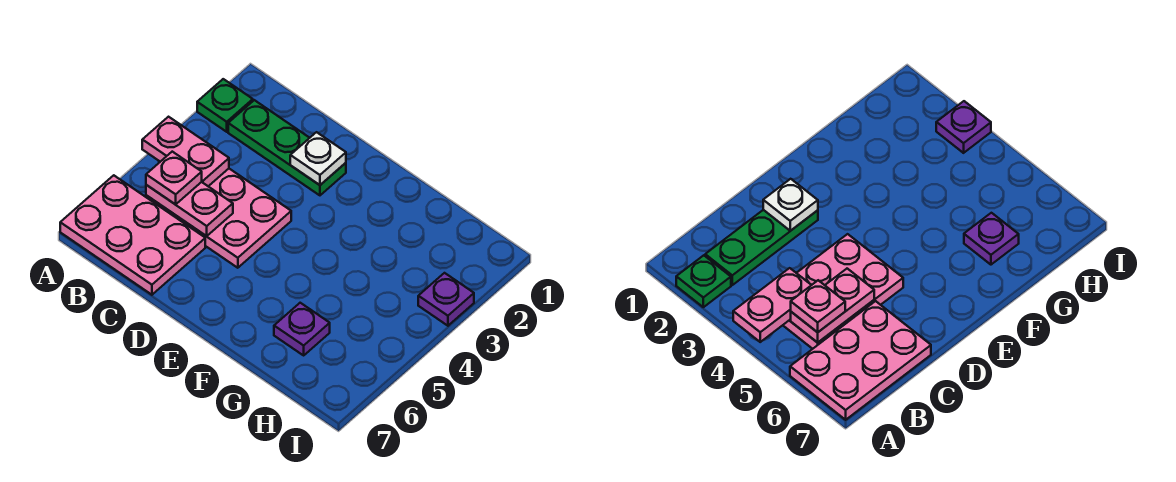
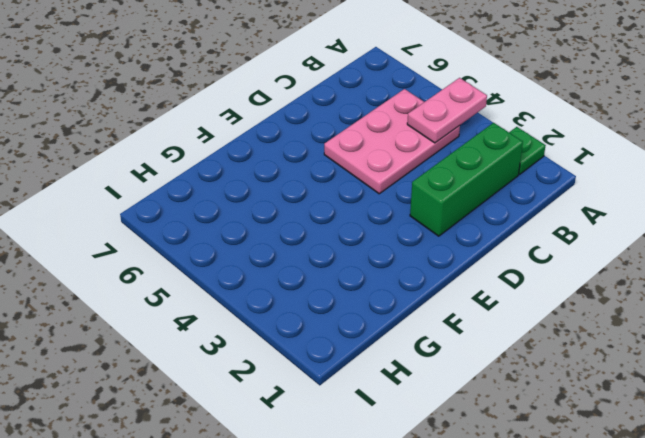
green brick B2:D2 level 1 -> green plate B2:D2 level 1
none -> pink plate A6:C7 level 1
none -> purple plate G6 level 1

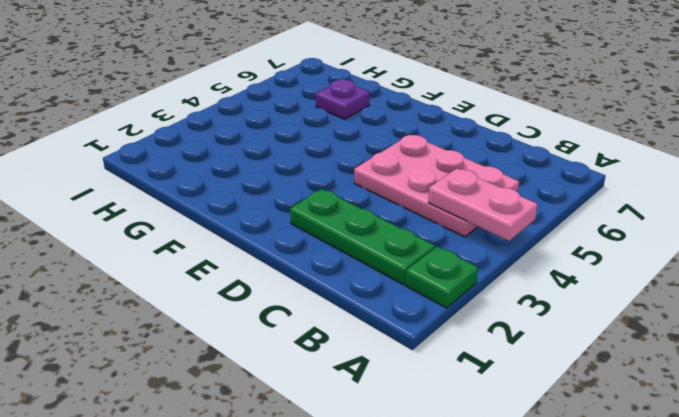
none -> pink plate A6:C7 level 1
none -> purple plate I3 level 1

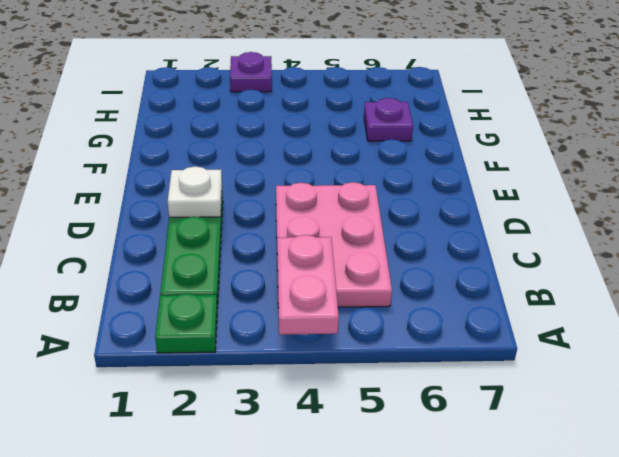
none -> pink plate A6:C7 level 1
none -> pink plate B5:C5 level 2

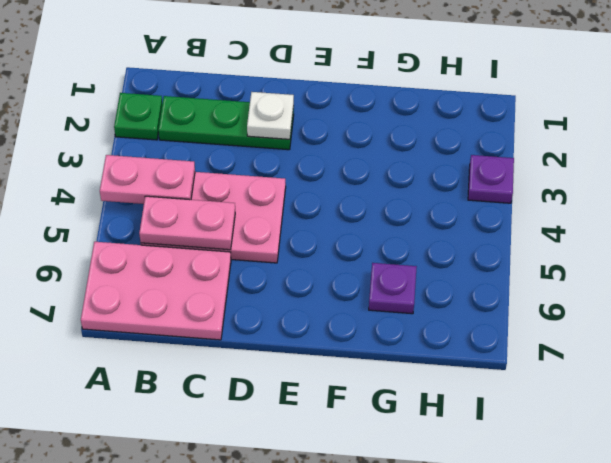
none -> pink plate B5 level 3

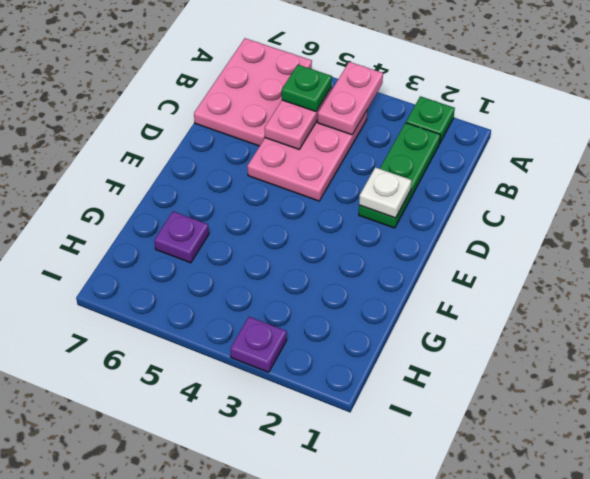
green plate B5 level 3 -> pink plate B5 level 3

